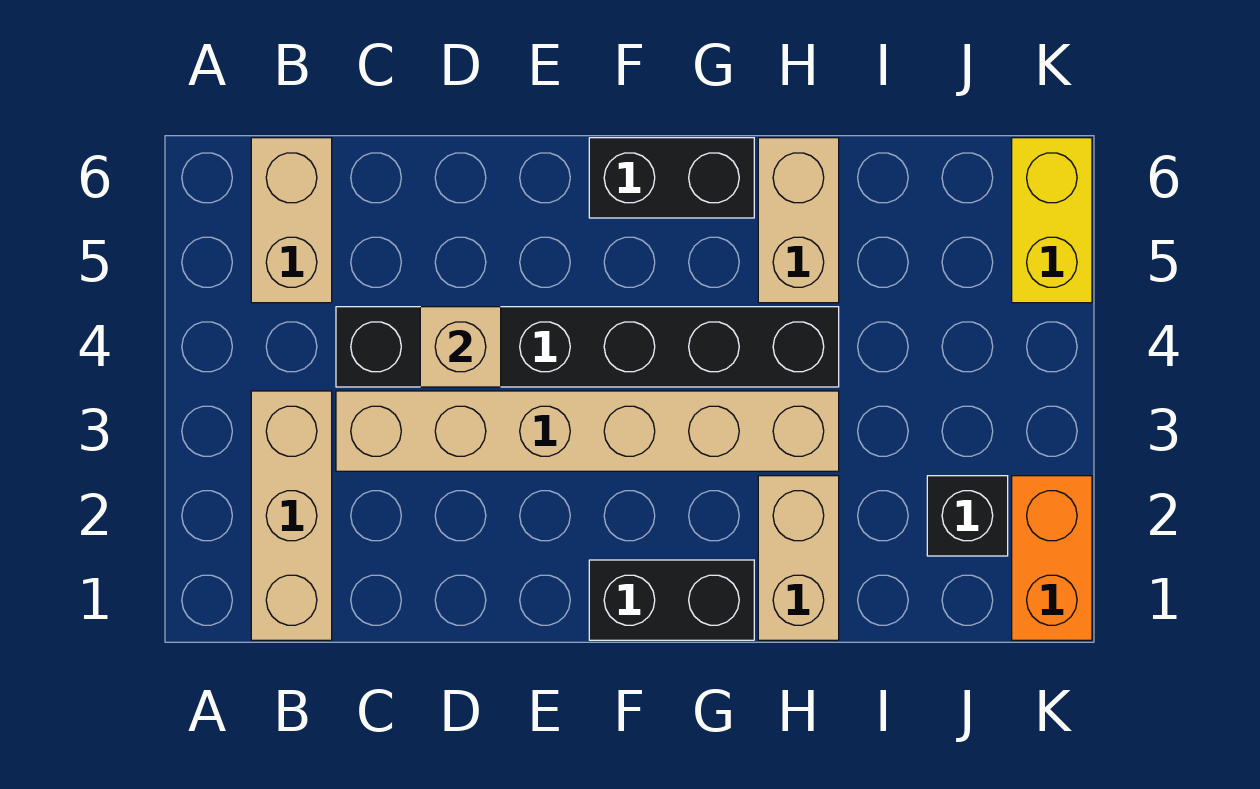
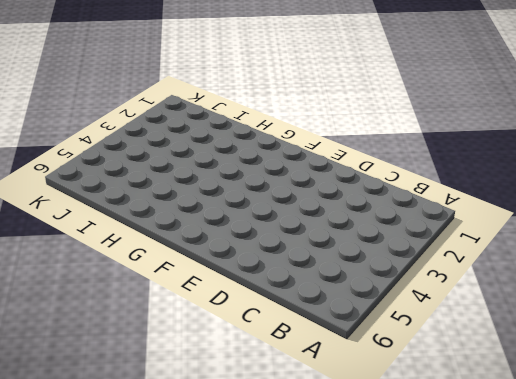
none -> tan brick B1:B3 level 1
none -> tan brick B5:B6 level 1
none -> tan brick C3:H3 level 1

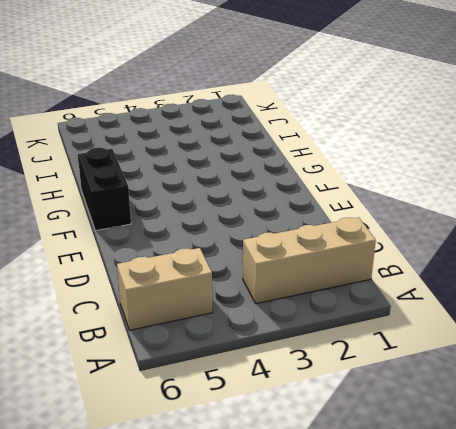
none -> tan brick C3:H3 level 1
none -> black brick C4:H4 level 1
none -> black brick F1:G1 level 1

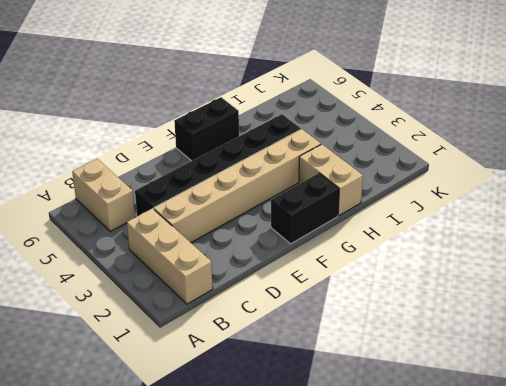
none -> tan brick H5:H6 level 1
none -> black brick J2 level 1
none -> orange brick K1:K2 level 1

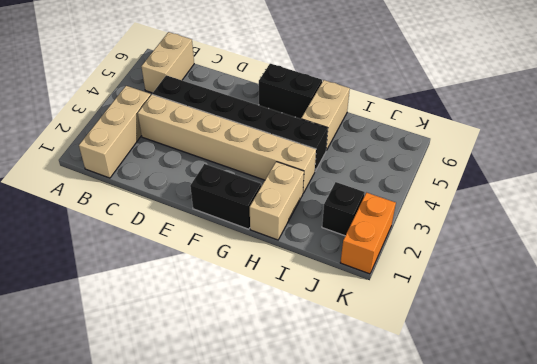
none -> yellow brick K5:K6 level 1
none -> tan brick D4 level 2

